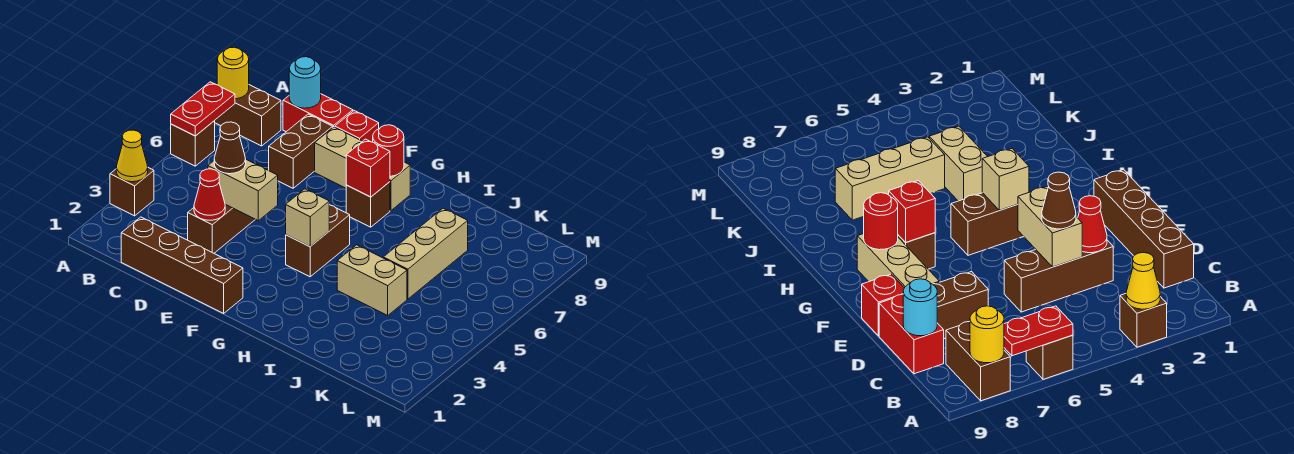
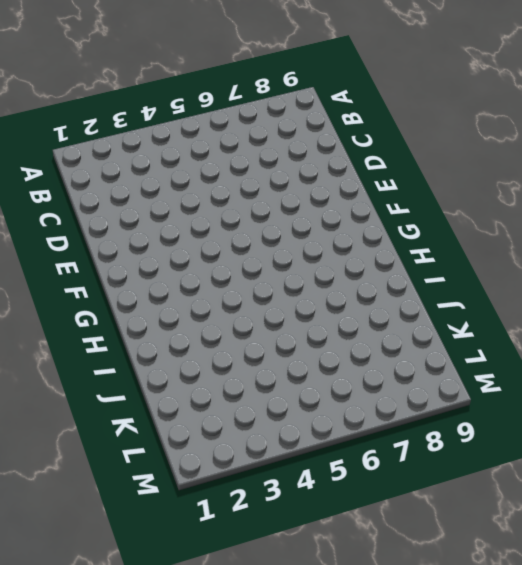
none -> brown brick A3 level 1
none -> brown brick A6 level 1
none -> brown brick A8:B8 level 1

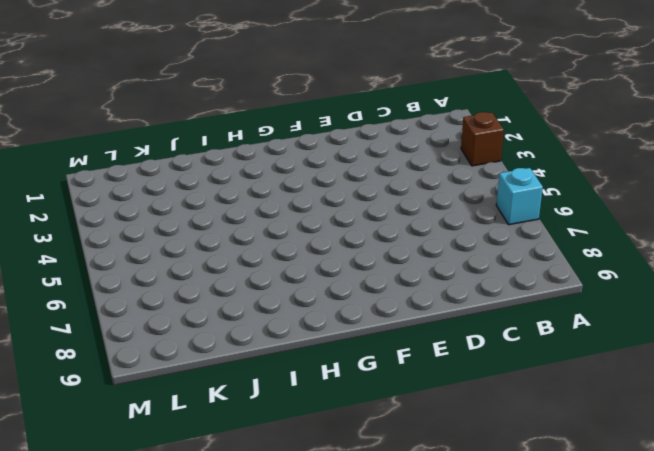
cyan brick A6 level 1 -> brown brick A6 level 1
none -> brown brick A8:B8 level 1
none -> brown brick C1:F1 level 1
none -> red brick C9:D9 level 1

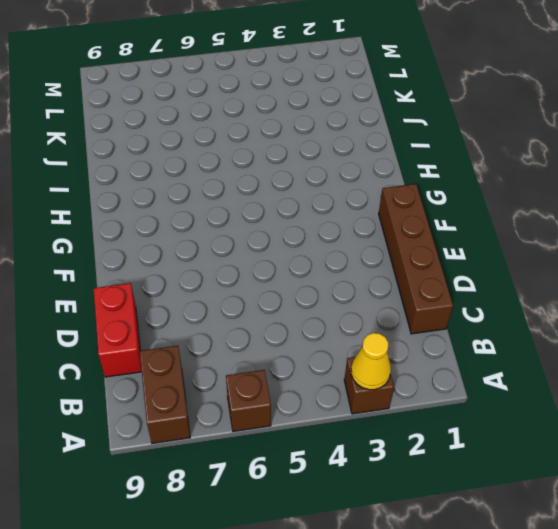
none -> brown brick D3:D5 level 1
none -> brown brick D7:D8 level 1
none -> tan brick E8:G8 level 1

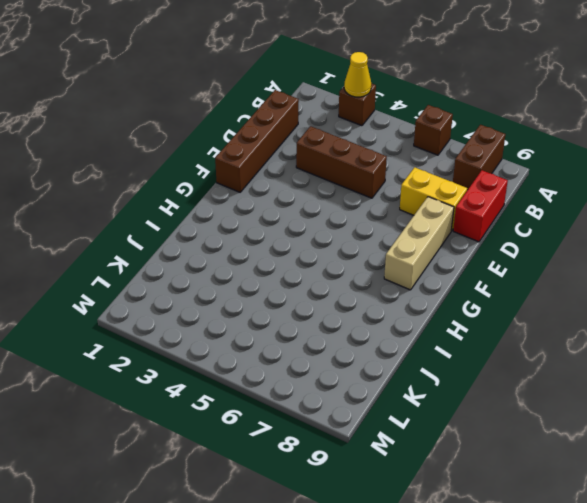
yellow brick D7:D8 level 1 -> brown brick D7:D8 level 1
none -> red brick E9 level 1
none -> brown brick G4:G5 level 1
none -> brown brick G7 level 1

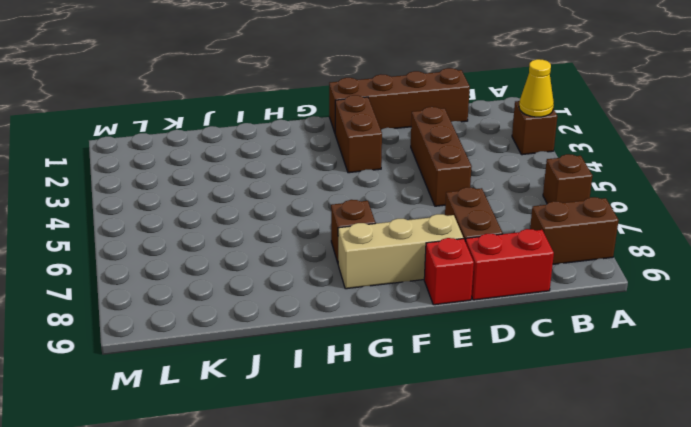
brown brick F2:F3 level 1 -> brown brick G4:G5 level 1
none -> tan brick I4:J4 level 1
none -> tan brick J5:J7 level 1
none -> red plate A6:A7 level 2

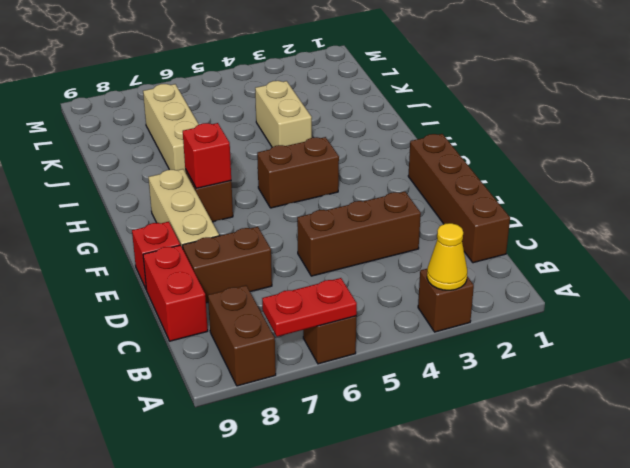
tan brick I7:K7 level 1 -> tan brick J5:J7 level 1
none -> yellow round brick A8 level 2
none -> cyan round brick C9 level 2
none -> red cone D3 level 2

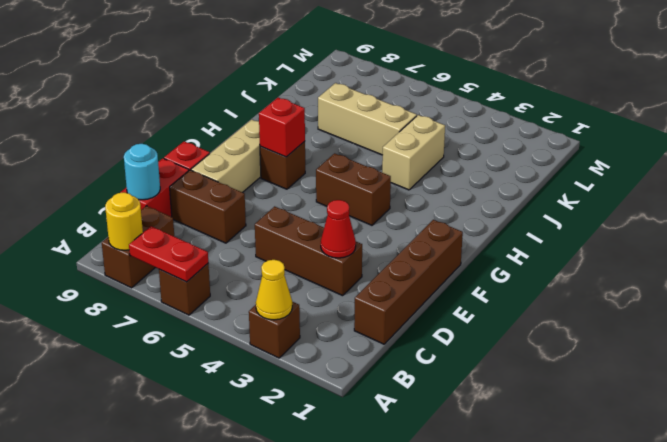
none -> tan brick D4:E4 level 2
none -> tan brick G4 level 2
none -> red round brick G8 level 2

